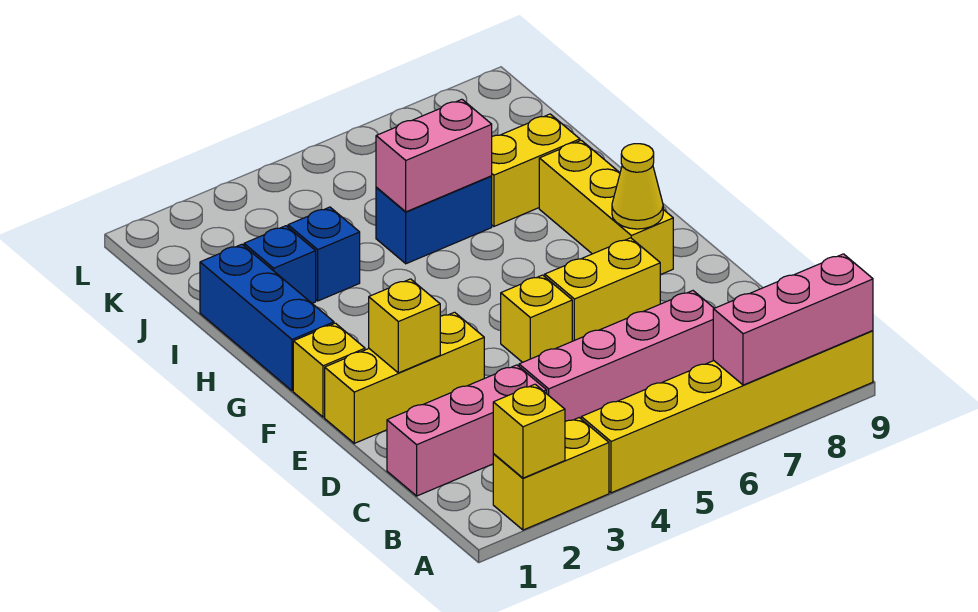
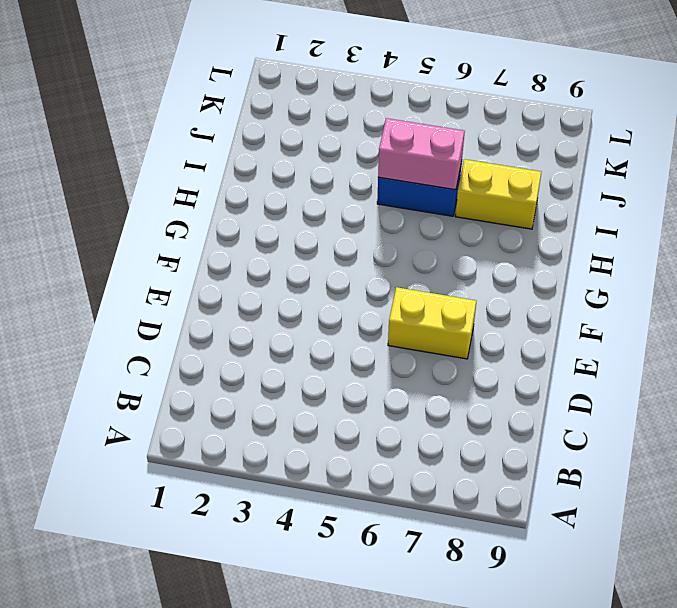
none -> yellow brick A2:A3 level 1
none -> yellow brick A4:A9 level 1
none -> pink brick C1:C3 level 1

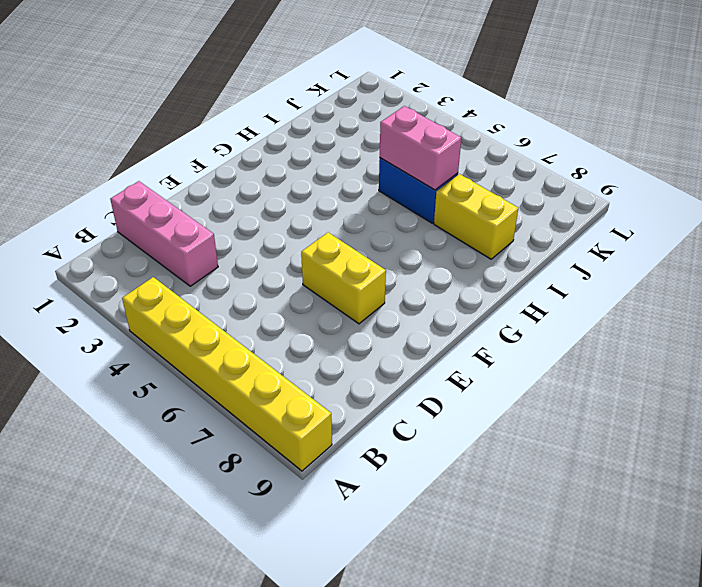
none -> yellow brick A2:A3 level 1
none -> pink brick C4:C7 level 1
none -> yellow brick E1:E3 level 1

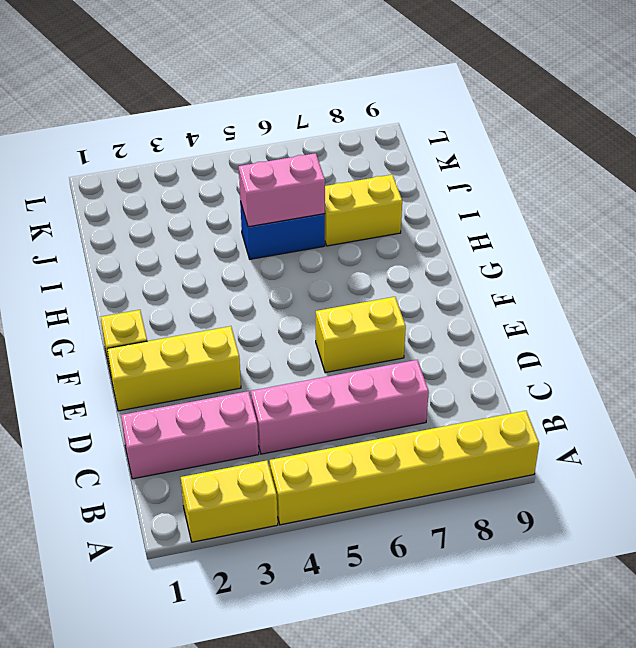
none -> yellow brick E5 level 1
none -> yellow brick F8:H8 level 1
none -> blue brick G1:I1 level 1

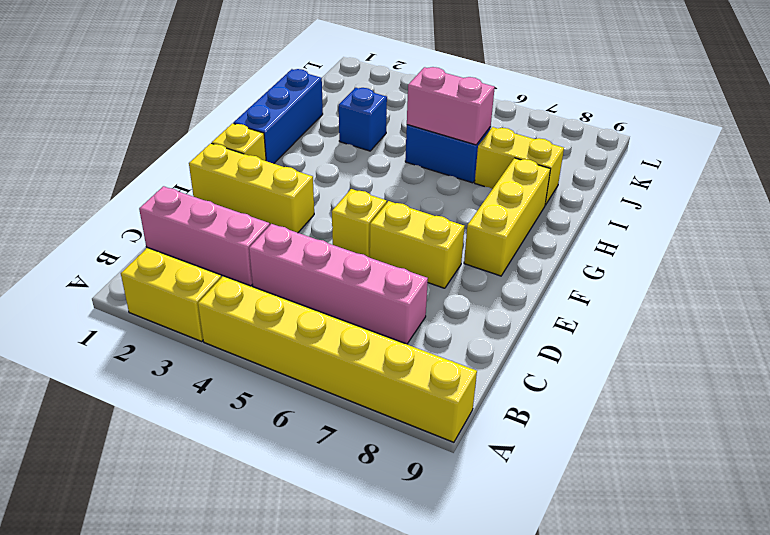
none -> blue brick I2 level 1
none -> yellow brick A2 level 2
none -> pink brick A7:A9 level 2

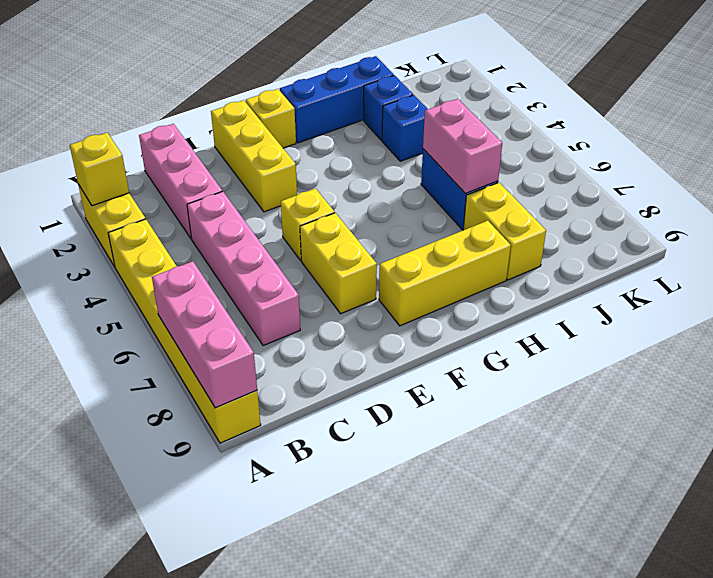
none -> yellow brick E2 level 2
none -> yellow cone F8 level 2

